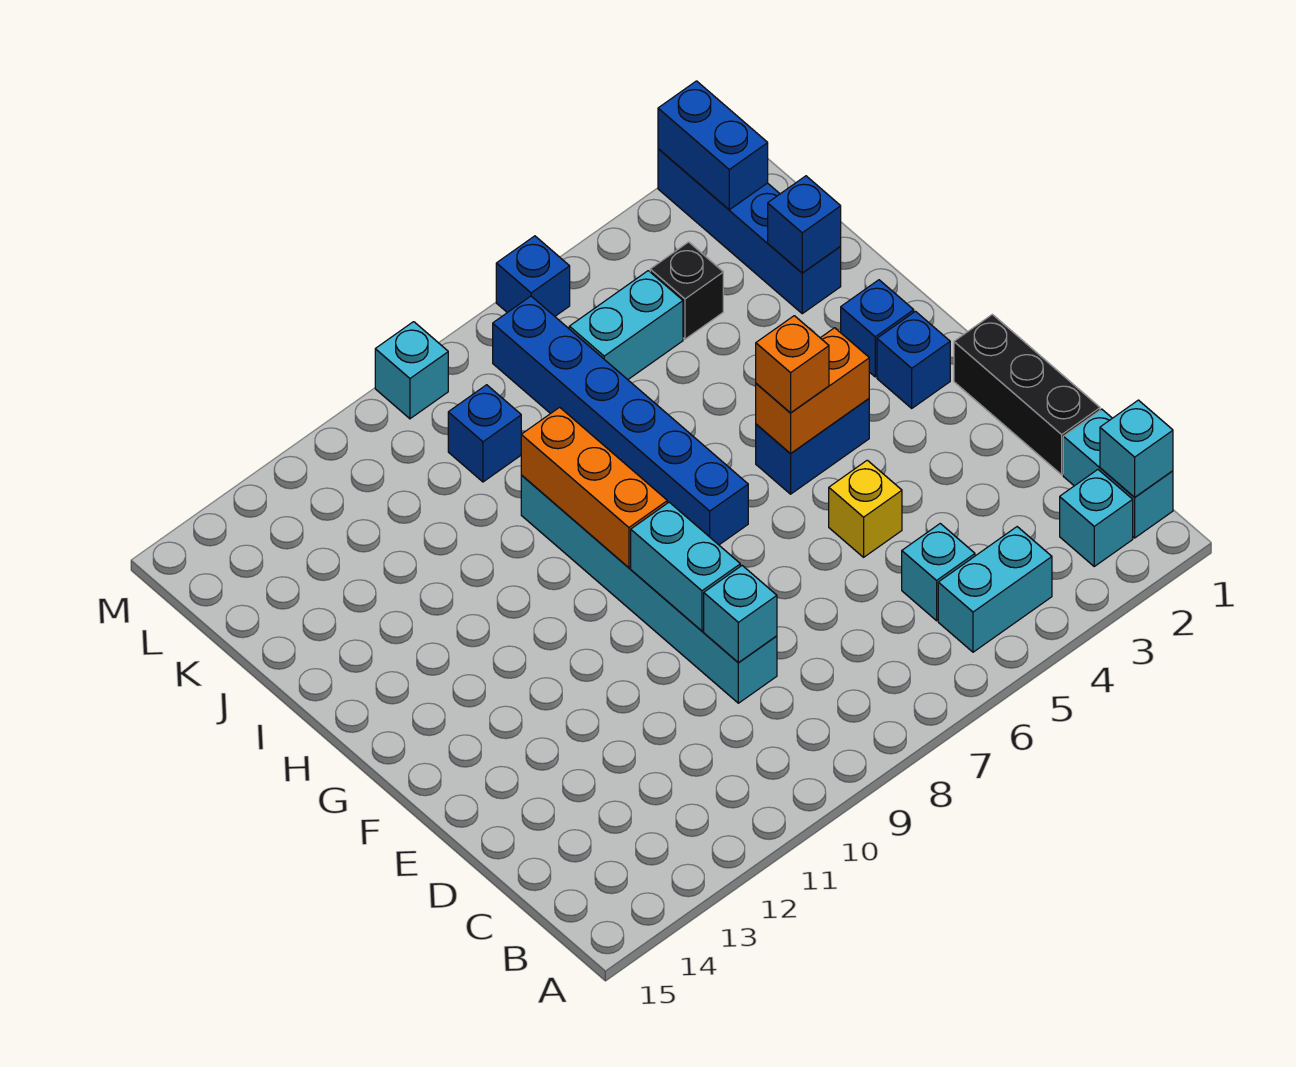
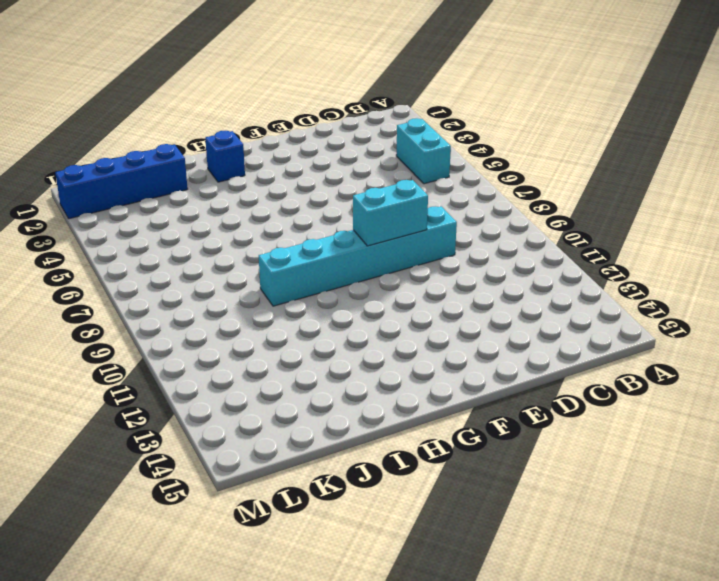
none -> cyan brick B1:C1 level 1
none -> cyan brick B2 level 1
none -> cyan brick C5 level 1

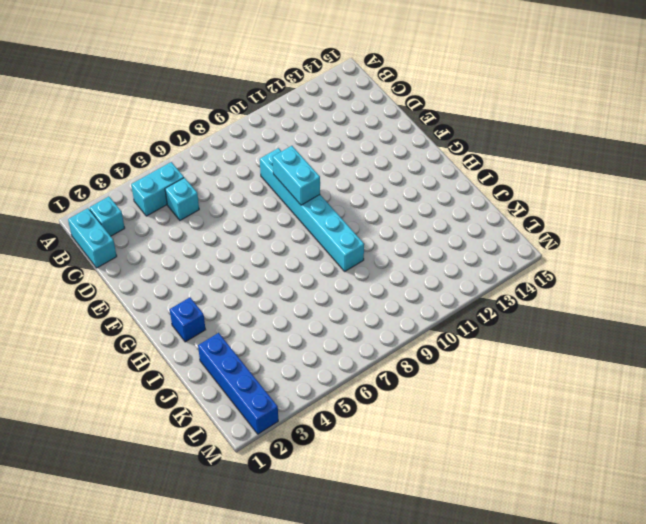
none -> black brick D1:F1 level 1
none -> yellow brick E5 level 1
none -> blue brick G2 level 1

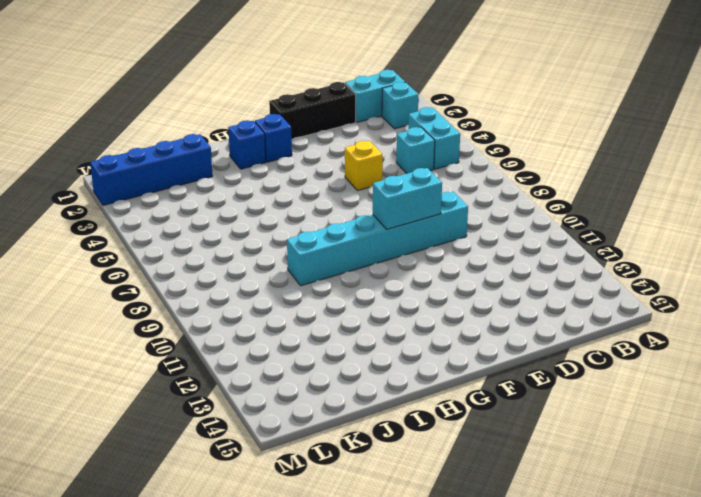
none -> blue brick G4:G5 level 1
none -> blue brick G7:L7 level 1
none -> black brick K4 level 1

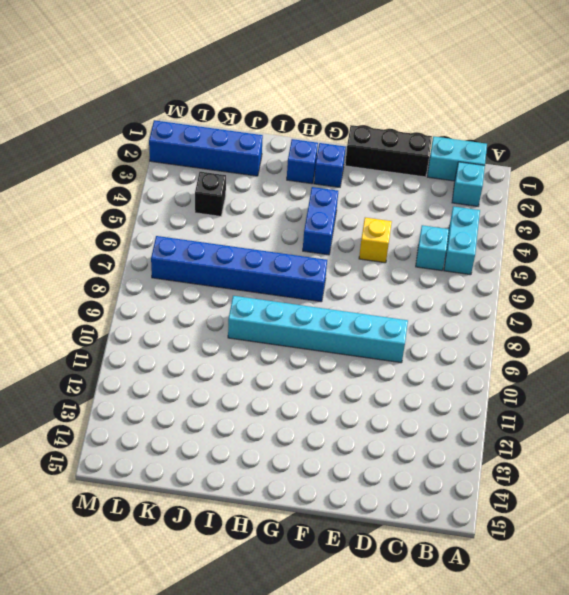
none -> cyan brick K5:K6 level 1
none -> blue brick K9 level 1
none -> blue brick M6 level 1

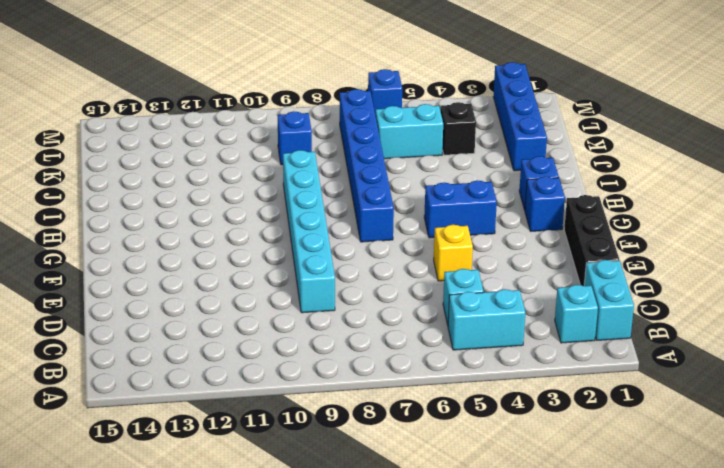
none -> cyan brick M9 level 1
none -> cyan brick B1 level 2
none -> cyan brick D9 level 2

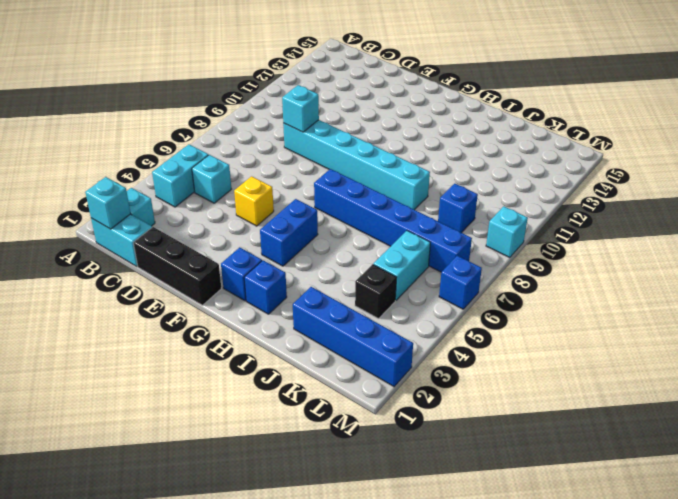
none -> cyan brick E9:F9 level 2
none -> orange brick G4:G5 level 2
none -> orange brick G9:I9 level 2

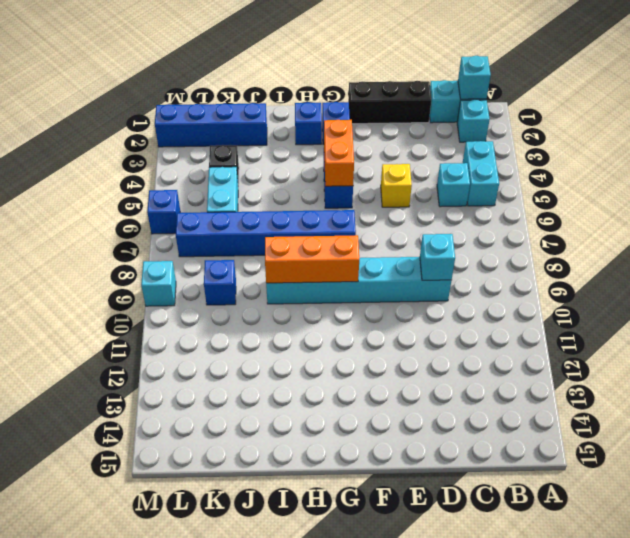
none -> cyan brick E9:F9 level 2
none -> blue brick J2 level 2
none -> blue brick L2:M2 level 2

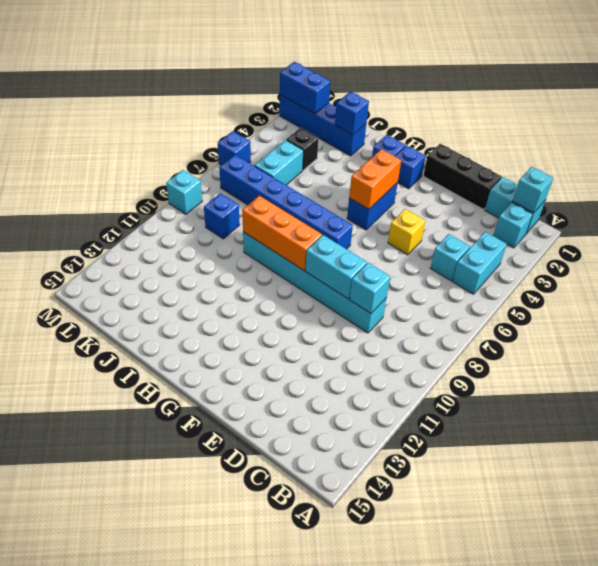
none -> orange brick G5 level 3

